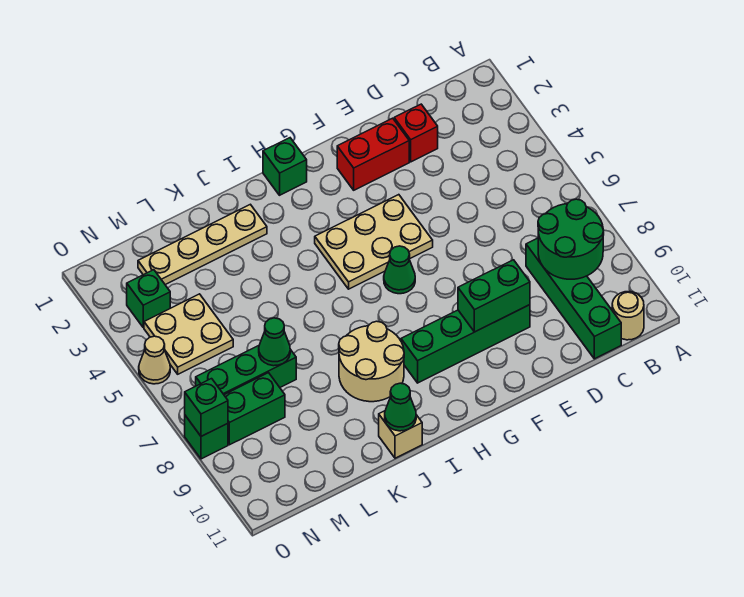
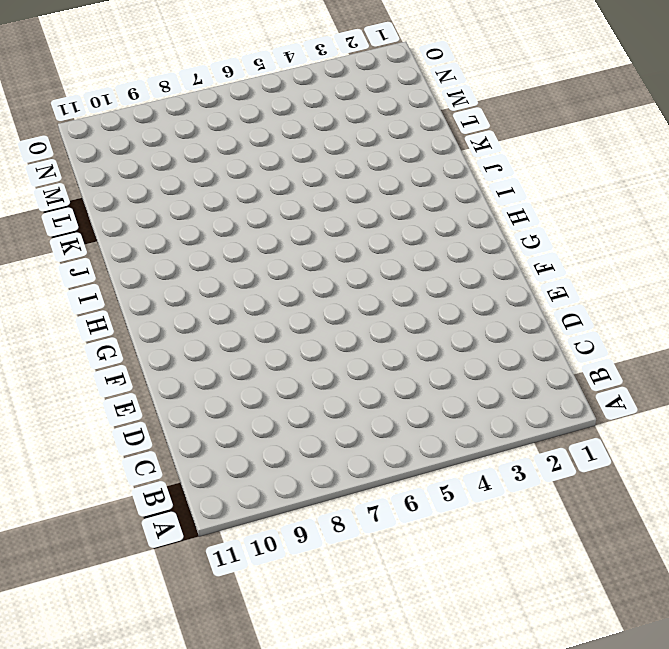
none -> tan round brick B11 level 1
none -> green brick C8:C11 level 1
none -> red brick D2 level 1

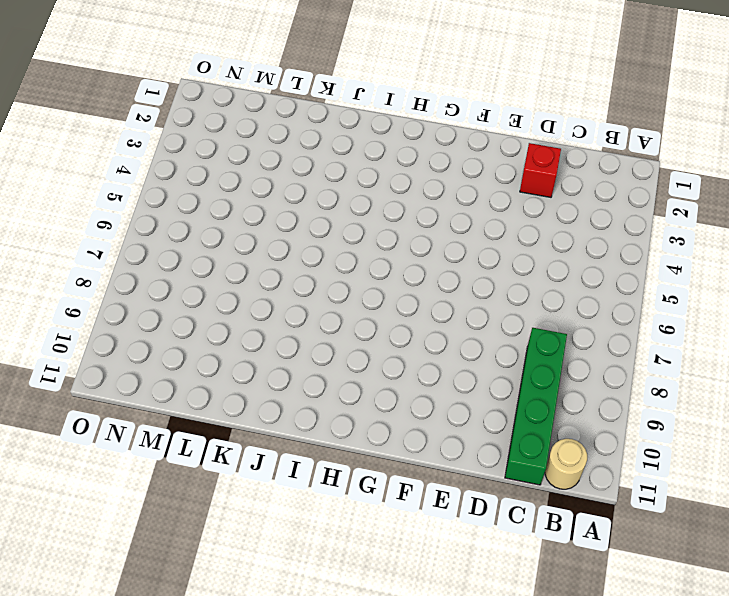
none -> red brick E2:F2 level 1
none -> green brick E9:H9 level 1
none -> tan plate F4:H5 level 1

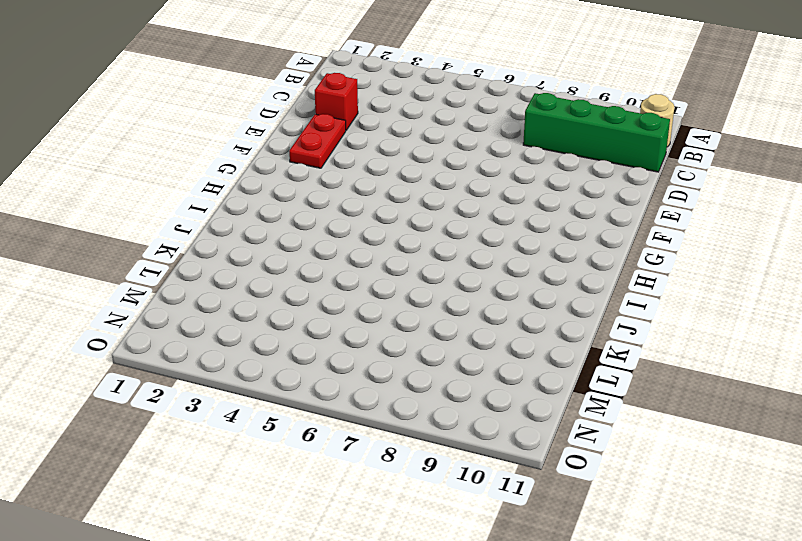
red plate E2:F2 level 1 -> red brick E2:F2 level 1
none -> green brick E9:H9 level 1
none -> tan plate F4:H5 level 1
none -> green cone G6 level 1

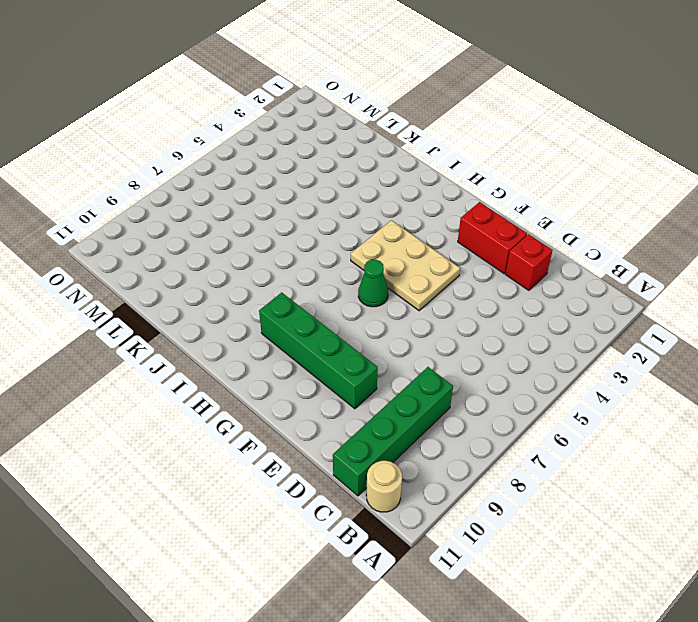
none -> green brick H1 level 1
none -> tan round brick I8:J9 level 1
none -> tan plate J2:M2 level 1

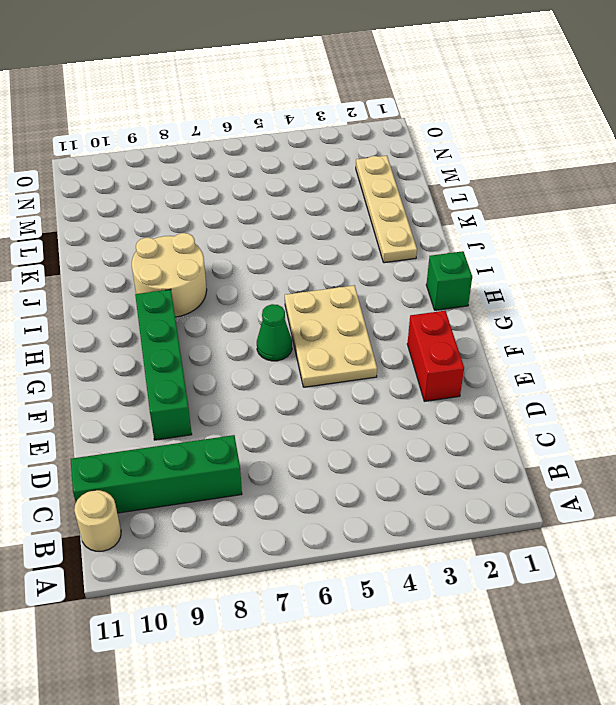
none -> red brick D2 level 1
none -> tan brick J11 level 1
none -> green brick L7:N7 level 1

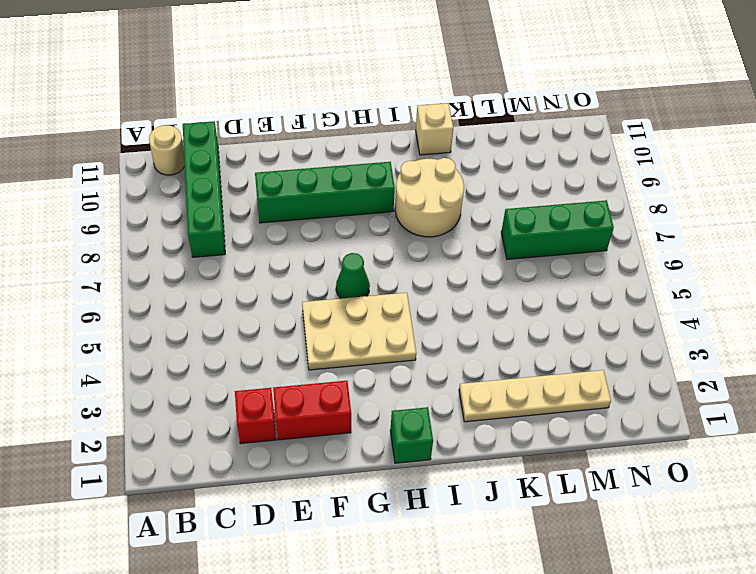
none -> tan plate M4:N5 level 1
none -> green brick M8:N8 level 1
none -> green brick N3 level 1

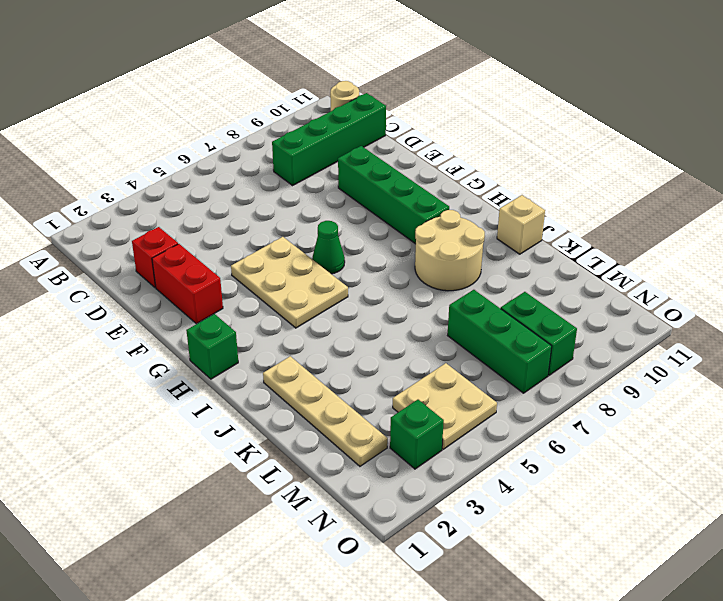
none -> tan cone O5 level 1
none -> green brick O8 level 1
none -> green round brick B8:C9 level 2

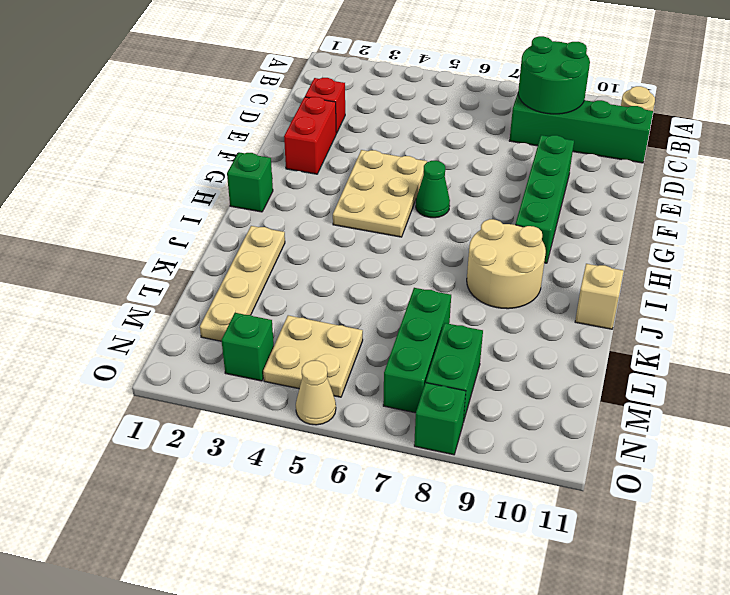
none -> green brick E9:F9 level 2
none -> green cone J11 level 2
none -> green cone L7 level 2

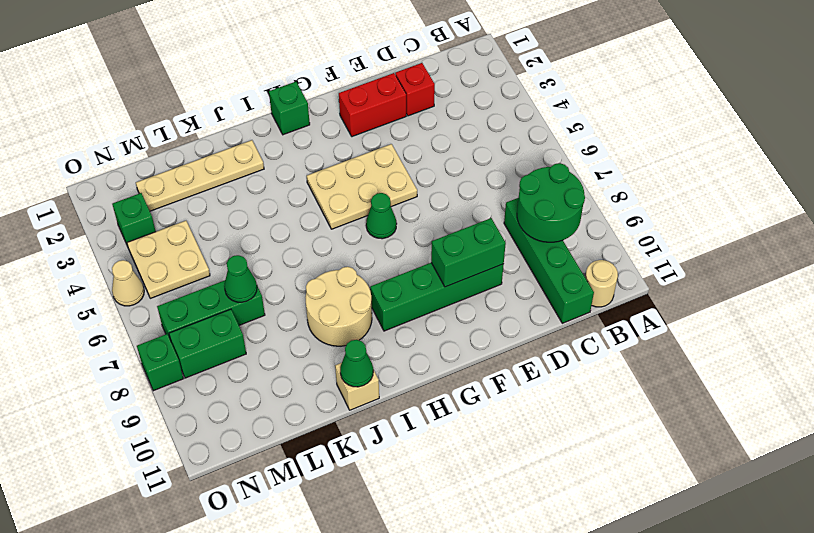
none -> green brick O8 level 2

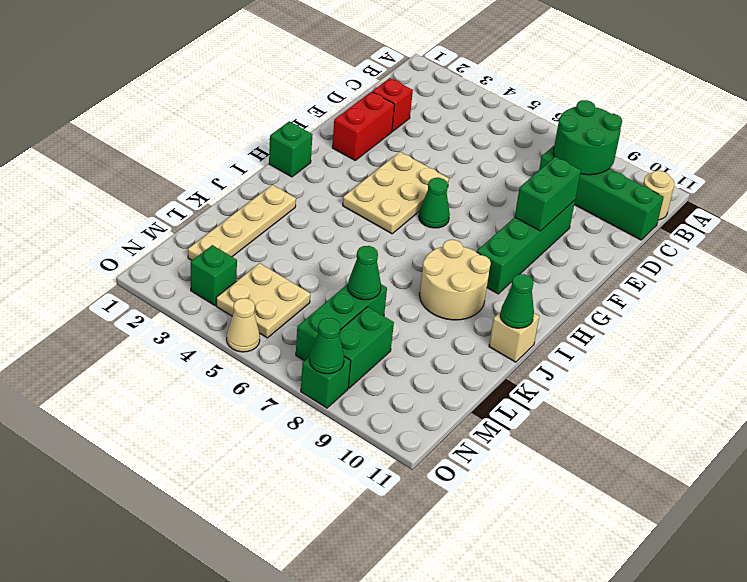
green cone O8 level 2 -> green brick O8 level 2

